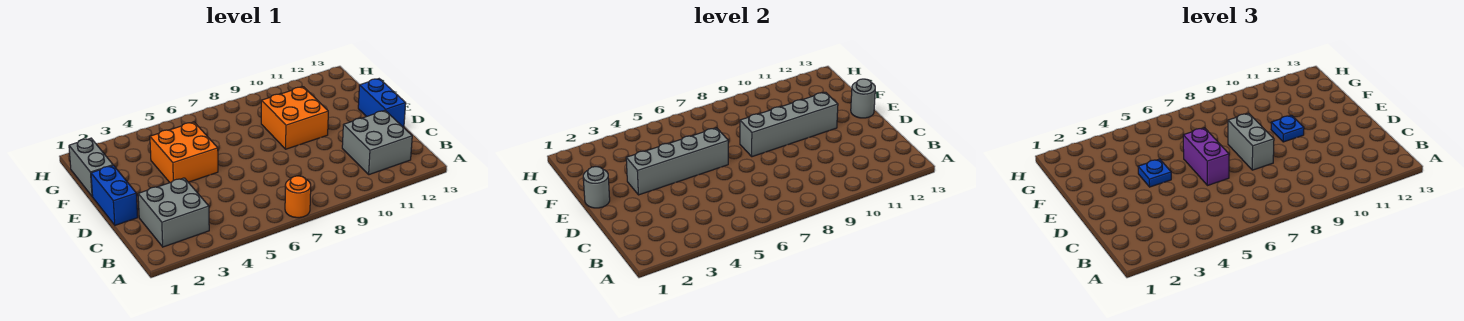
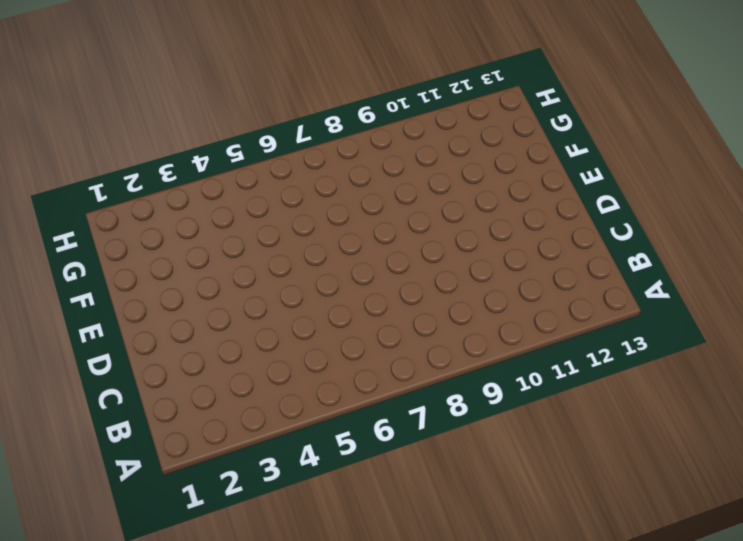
none -> orange round brick A7 level 1
none -> grey brick B2:C3 level 1
none -> grey brick B11:C12 level 1

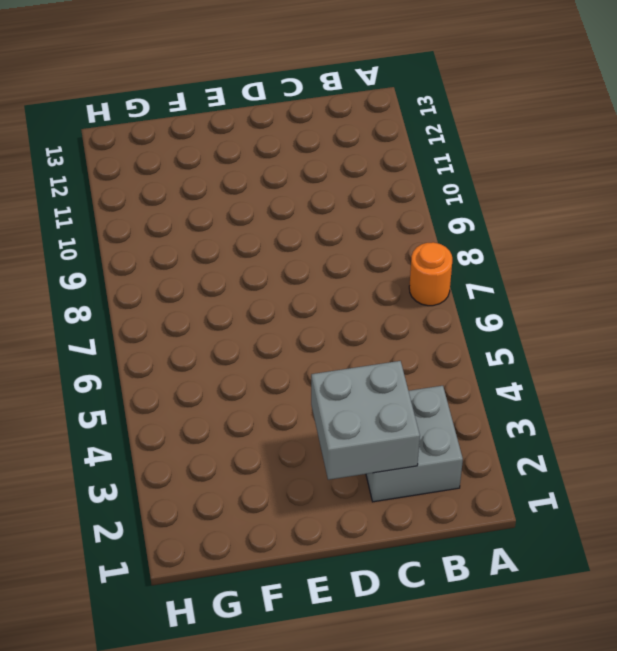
grey brick C2:D3 level 2 -> grey brick B11:C12 level 1
none -> blue brick D1:E1 level 1
none -> blue brick D13:E13 level 1
none -> orange brick E4:F5 level 1

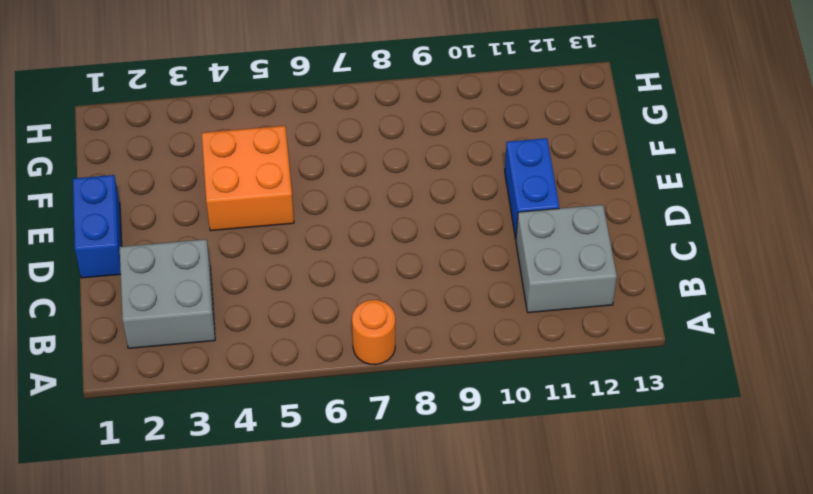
blue brick D11:E11 level 1 -> blue brick D13:E13 level 1
none -> orange brick E9:F10 level 1
none -> grey brick F1:G1 level 1
none -> grey round brick E1 level 2

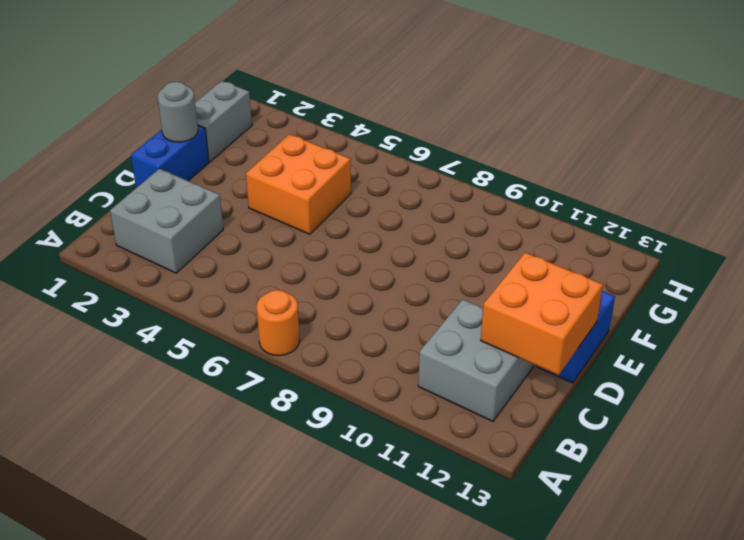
orange brick C12:D13 level 2 -> orange brick E9:F10 level 1
none -> grey brick E3:E6 level 2
none -> grey brick E8:E11 level 2
none -> grey round brick E13 level 2

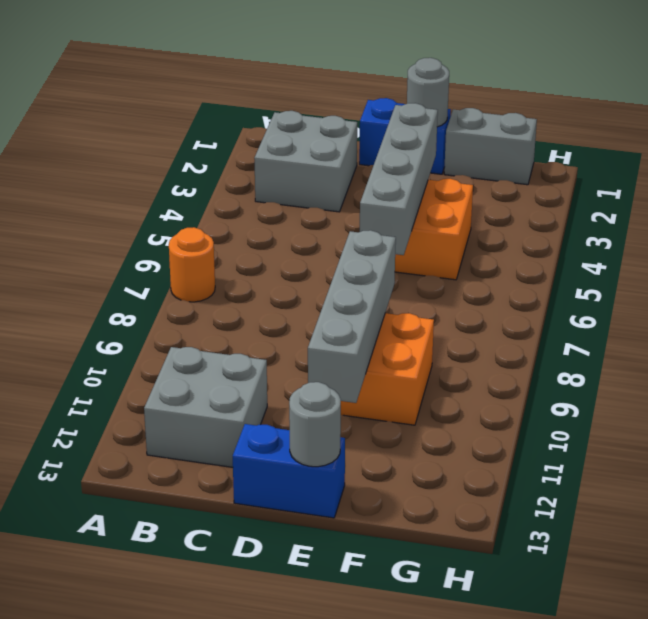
none -> purple brick D6:E6 level 3
none -> grey brick D8:E8 level 3
none -> blue plate E4 level 3

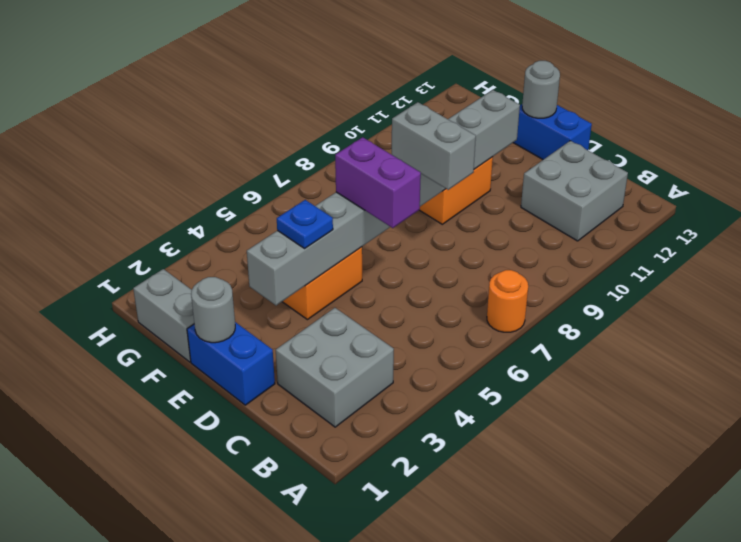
none -> blue plate E10 level 3

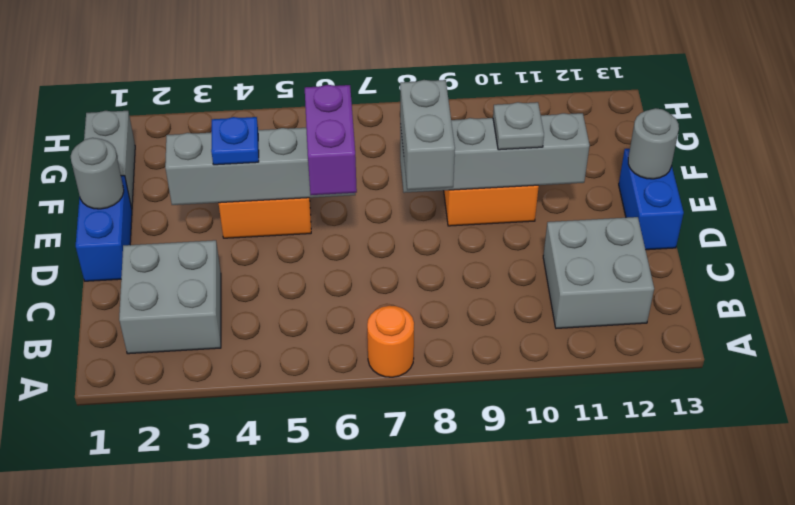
grey plate E10 level 3 -> blue plate E10 level 3

